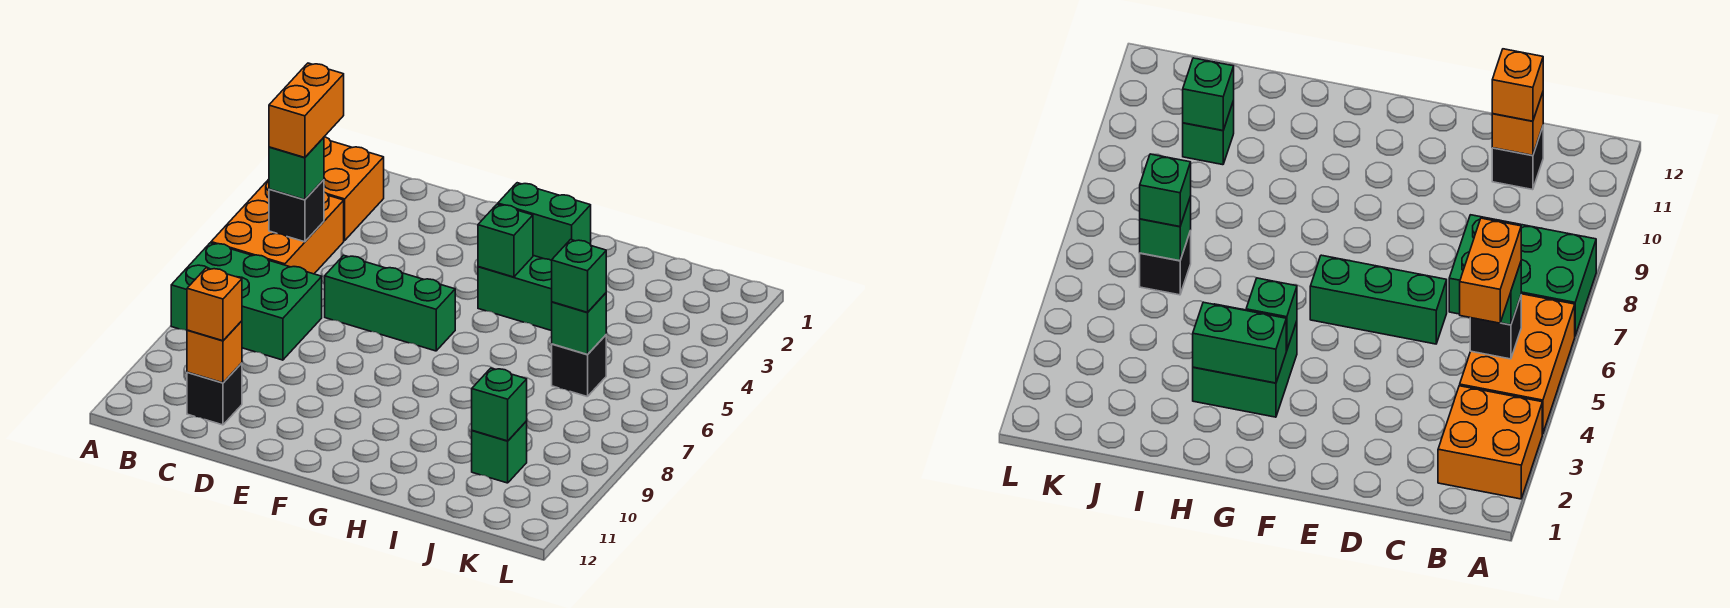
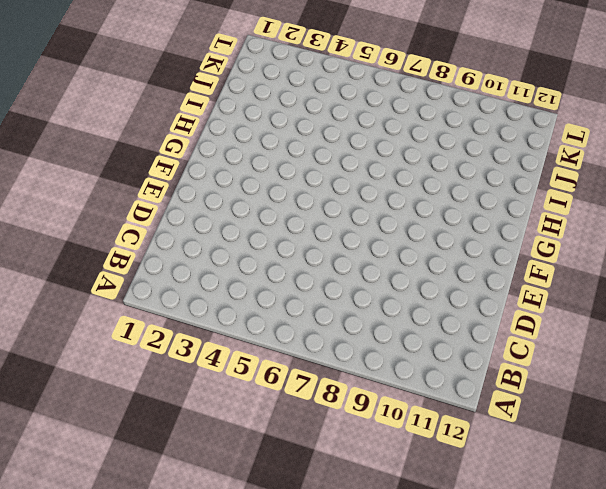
none -> orange brick A2:B3 level 1
none -> orange brick A4:B6 level 1
none -> green brick A7:C8 level 1

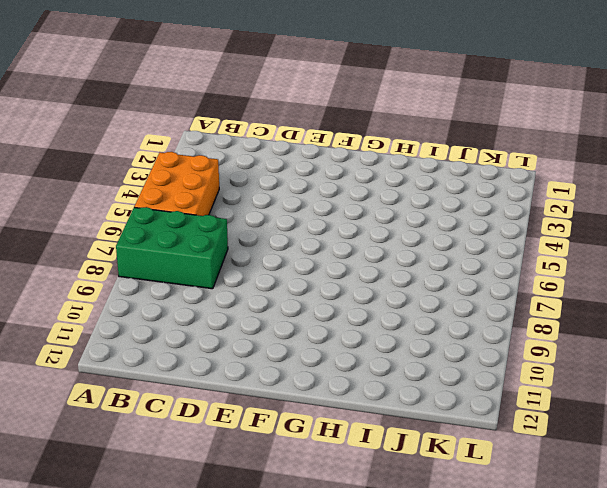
none -> orange brick A2:B3 level 1
none -> black brick C11 level 1
none -> green brick D6:F6 level 1

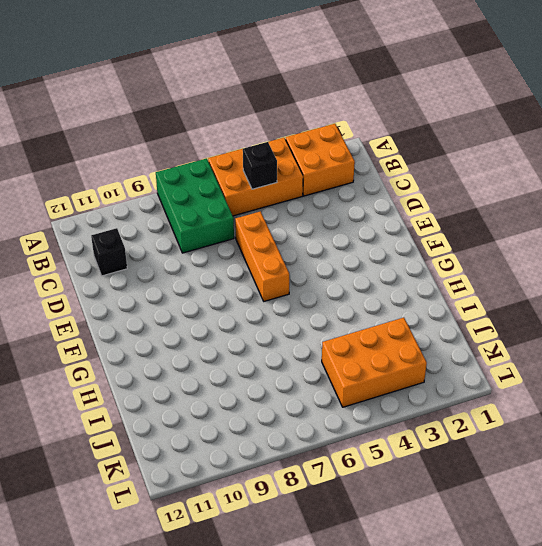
orange brick D6:F6 level 1 -> green brick D6:F6 level 1
orange brick J3:K5 level 1 -> none
none -> green brick G3:H4 level 1
none -> black brick J6 level 1
none -> green brick J10 level 1

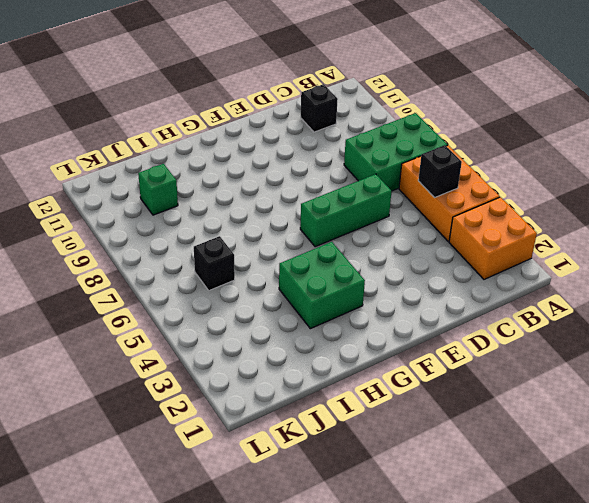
none -> orange brick C11 level 2
none -> green brick G3:H3 level 2
none -> green brick G4 level 2

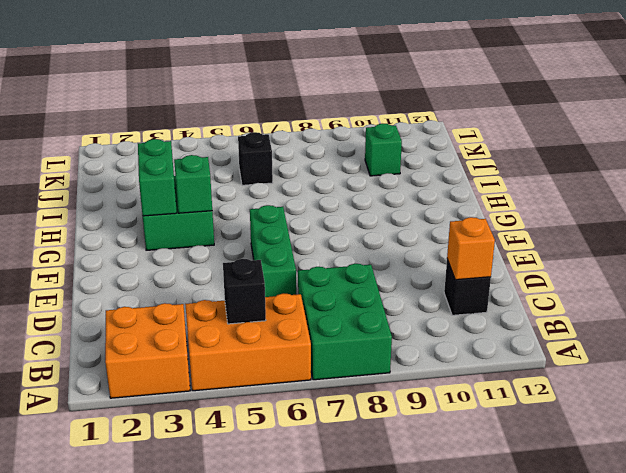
none -> green brick J6 level 2
none -> green brick J10 level 2
none -> green brick B5 level 3

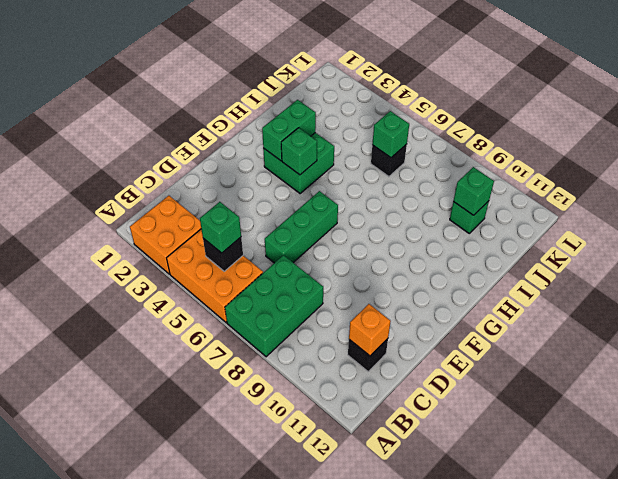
none -> orange brick C11 level 3
none -> green brick J6 level 3
none -> orange brick B4:B5 level 4

